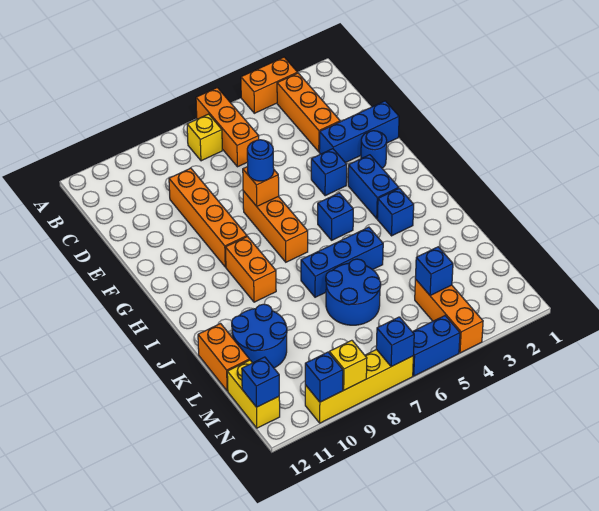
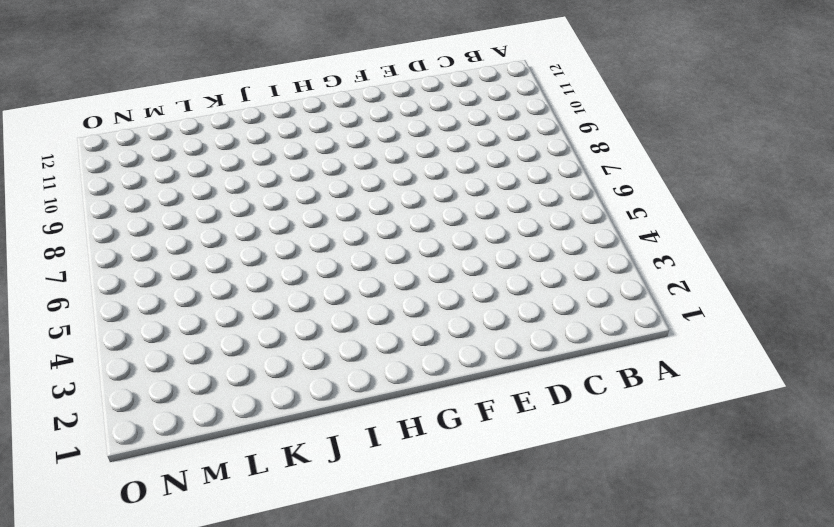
none -> orange brick A3:A4 level 1
none -> orange brick A6:C6 level 1
none -> orange brick B3:D3 level 1

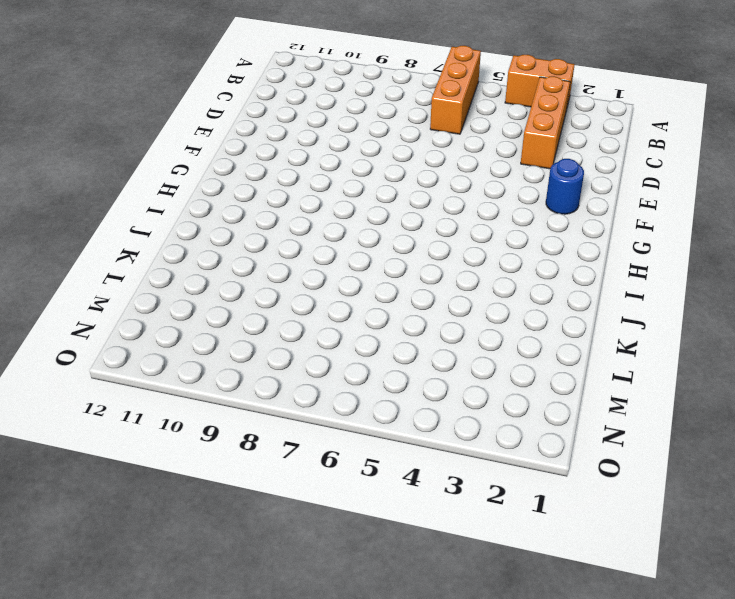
none -> yellow brick B7 level 1
none -> orange brick D9:G9 level 1
none -> blue brick E1:E3 level 1

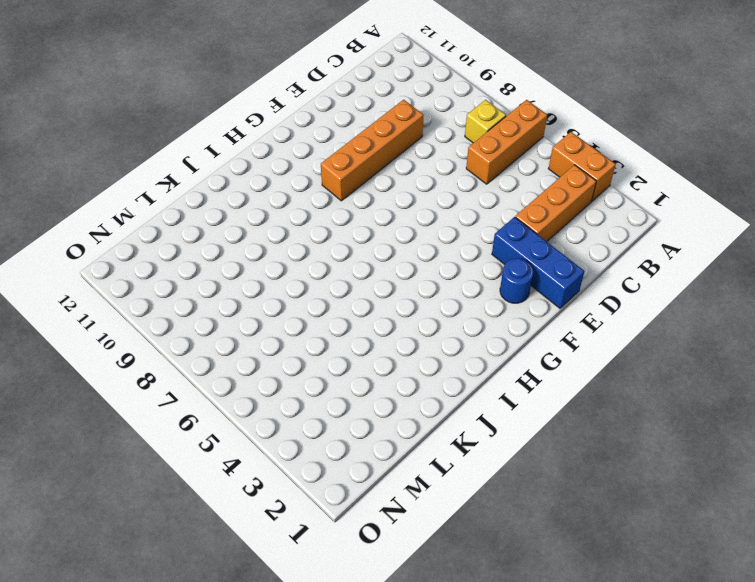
none -> blue brick F4 level 1
none -> orange brick F7:H7 level 1
none -> blue brick G3:H3 level 1

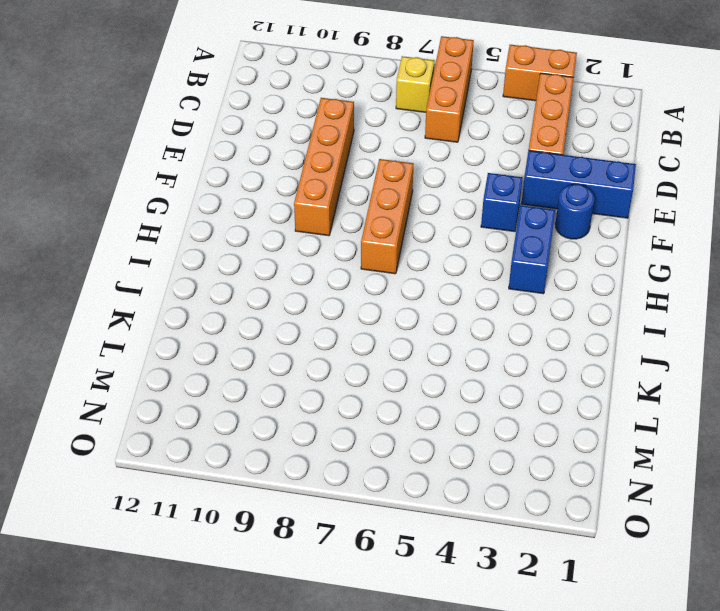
none -> blue brick H5 level 1
none -> orange brick H9:I9 level 1
none -> blue brick I3 level 1

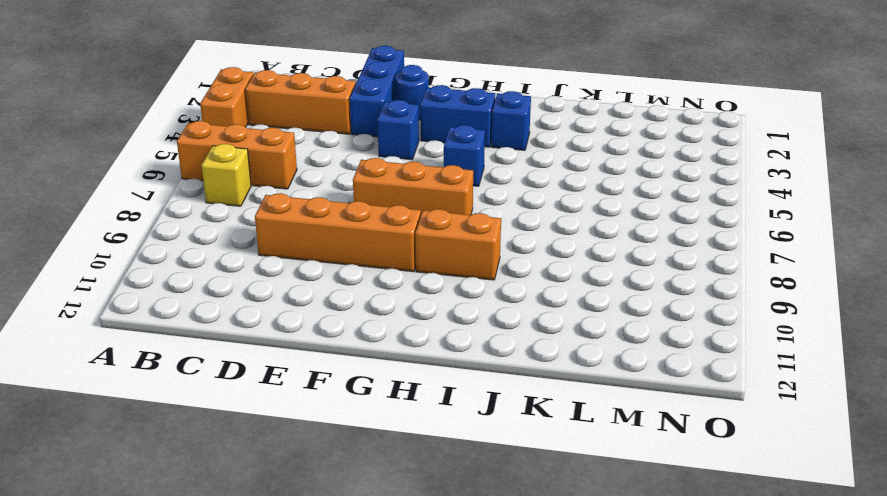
none -> blue brick J5:J7 level 1
none -> blue round brick K6:L7 level 1
none -> blue round brick K10:L11 level 1

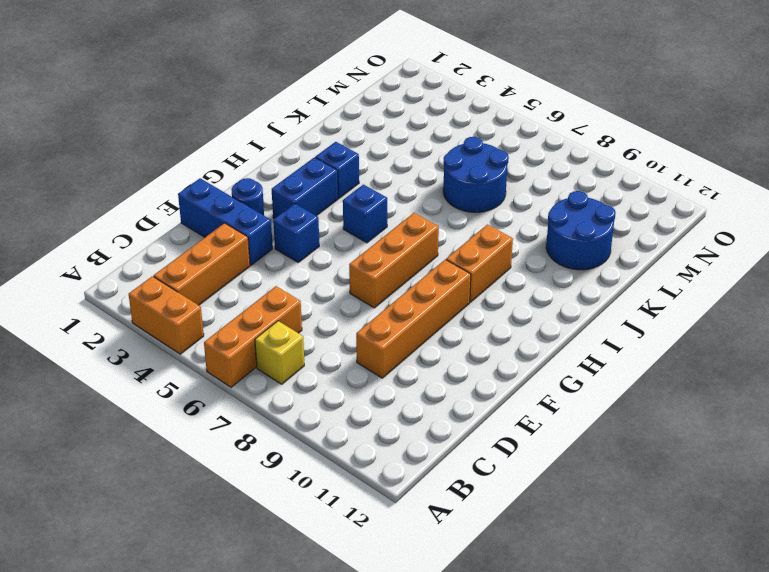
none -> blue brick J5:J7 level 1
none -> orange brick K12:L12 level 1
none -> orange brick M4:O4 level 1

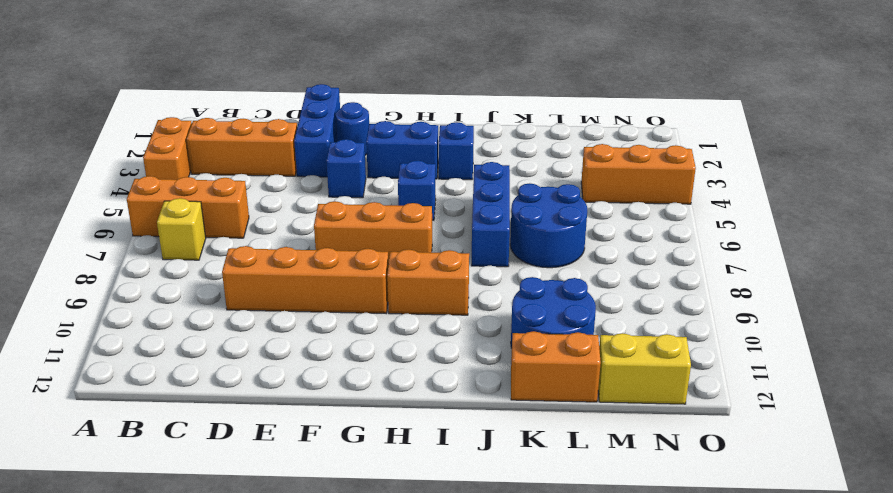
none -> blue brick O5:O6 level 1
none -> yellow brick O7:O10 level 1
none -> orange brick F7 level 2

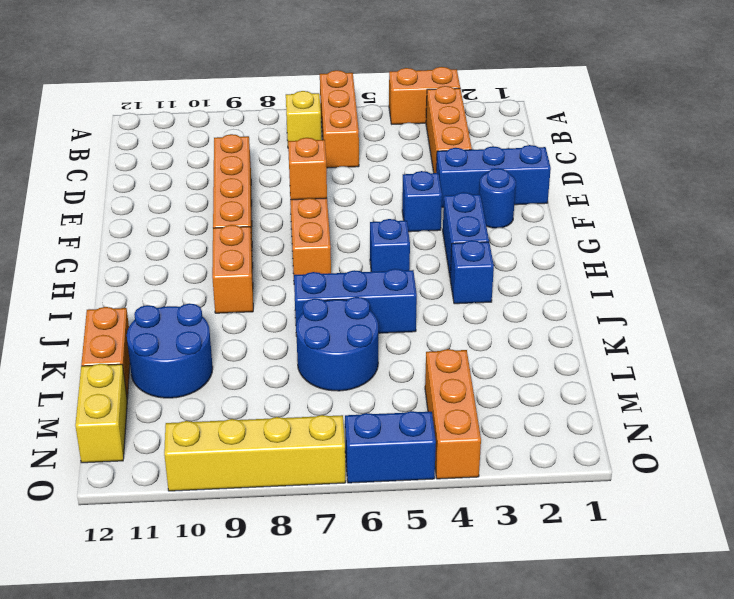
none -> blue brick M4 level 2
none -> blue brick N12 level 2
none -> blue brick O7 level 2

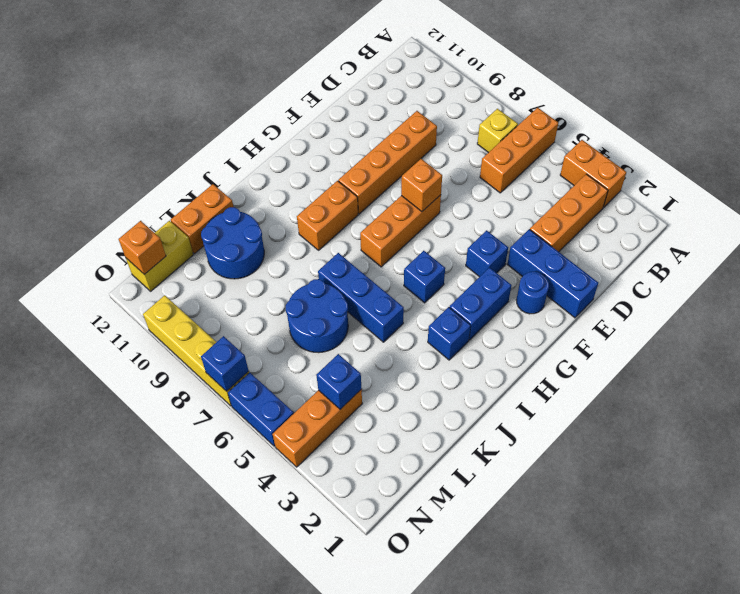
orange brick N12 level 2 -> blue brick N12 level 2
none -> yellow brick O9 level 2
none -> blue brick O10 level 2
none -> blue round brick F7 level 3

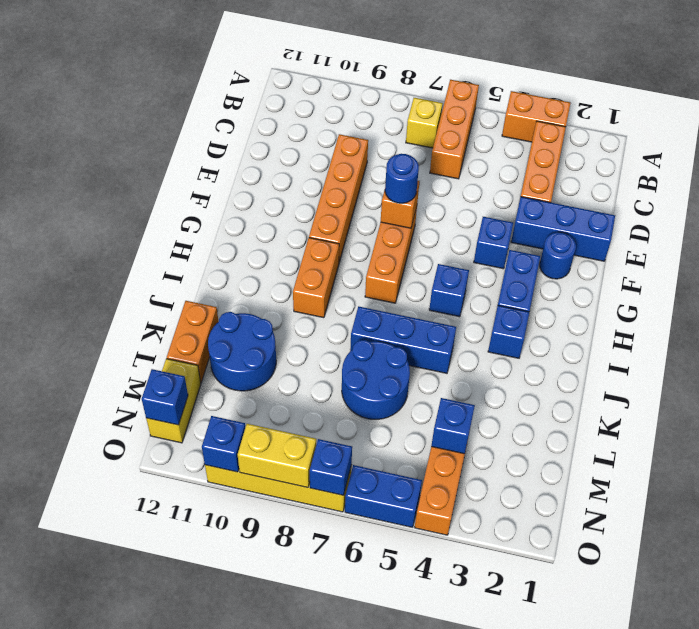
yellow brick O8:O9 level 2 -> yellow brick O9 level 2

